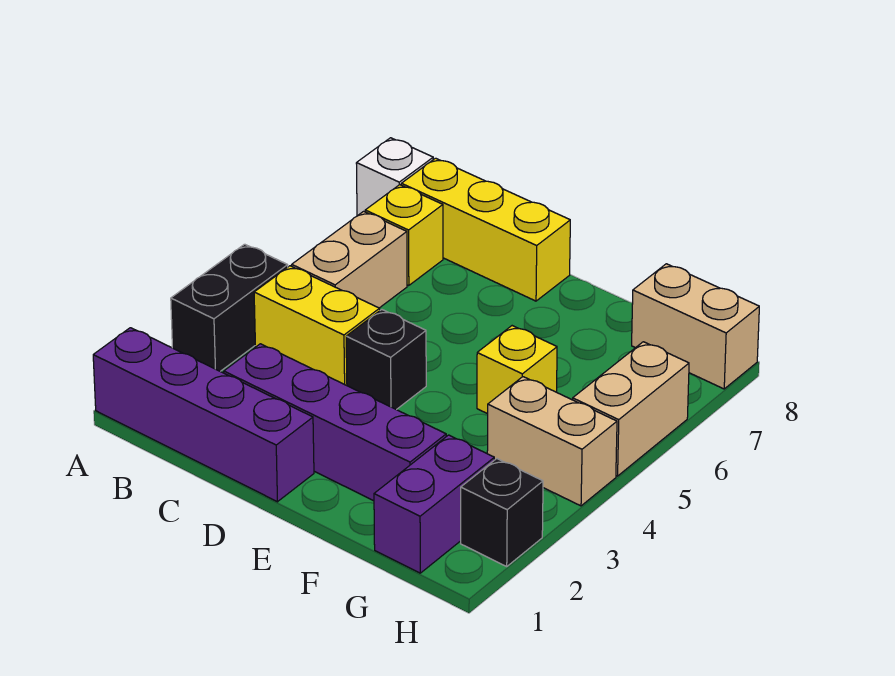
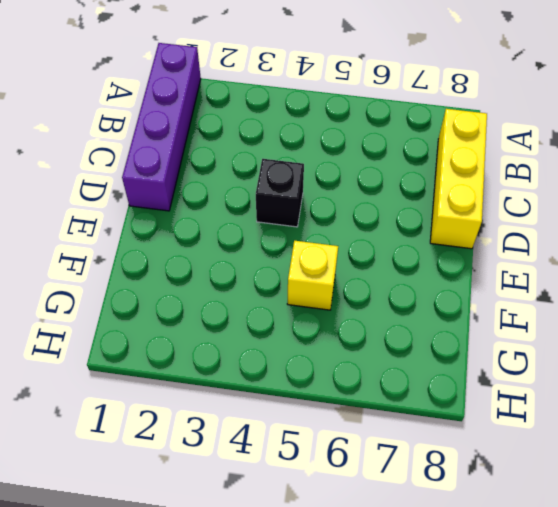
none -> black brick A3:A4 level 1
none -> white brick A8 level 1
none -> yellow brick B4:C4 level 1

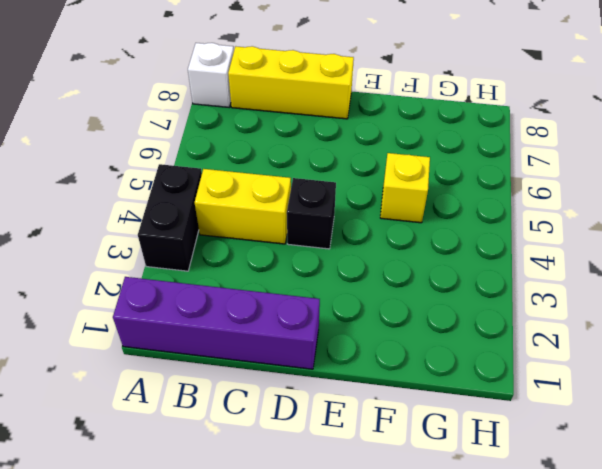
none -> tan brick B5:B6 level 1
none -> yellow brick B7 level 1
none -> purple brick C2:F2 level 1

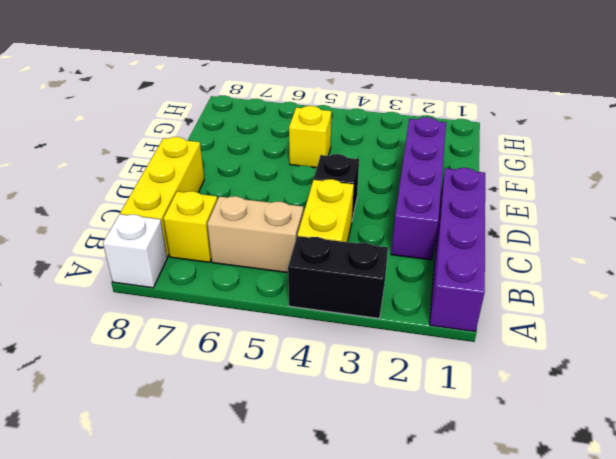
none -> purple brick G1:G2 level 1
none -> tan brick G4:H4 level 1
none -> tan brick G8:H8 level 1

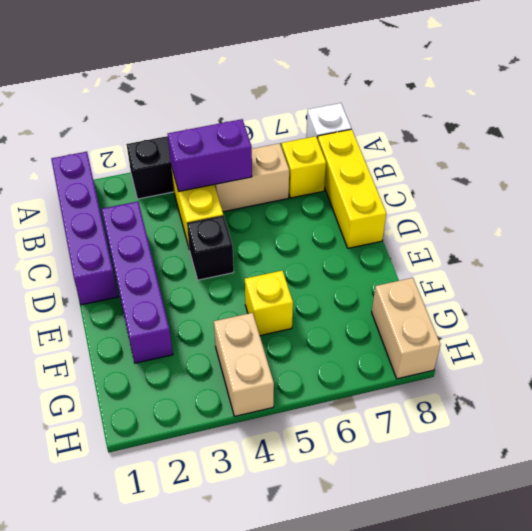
purple brick B4:B5 level 2 -> purple brick G1:G2 level 1
none -> black brick H2 level 1
none -> tan brick H5:H6 level 1

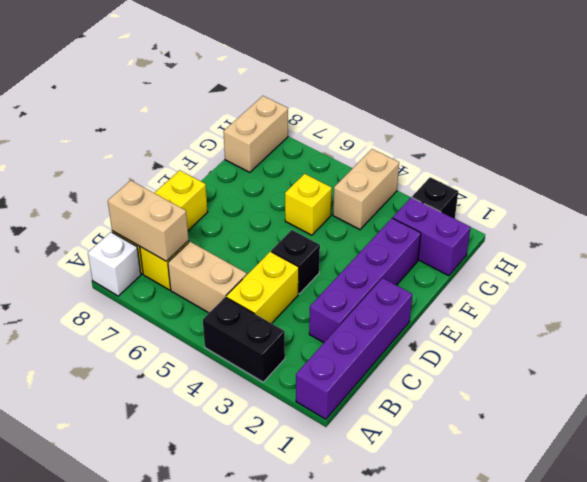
tan brick B7:B8 level 2 -> tan brick H5:H6 level 1

